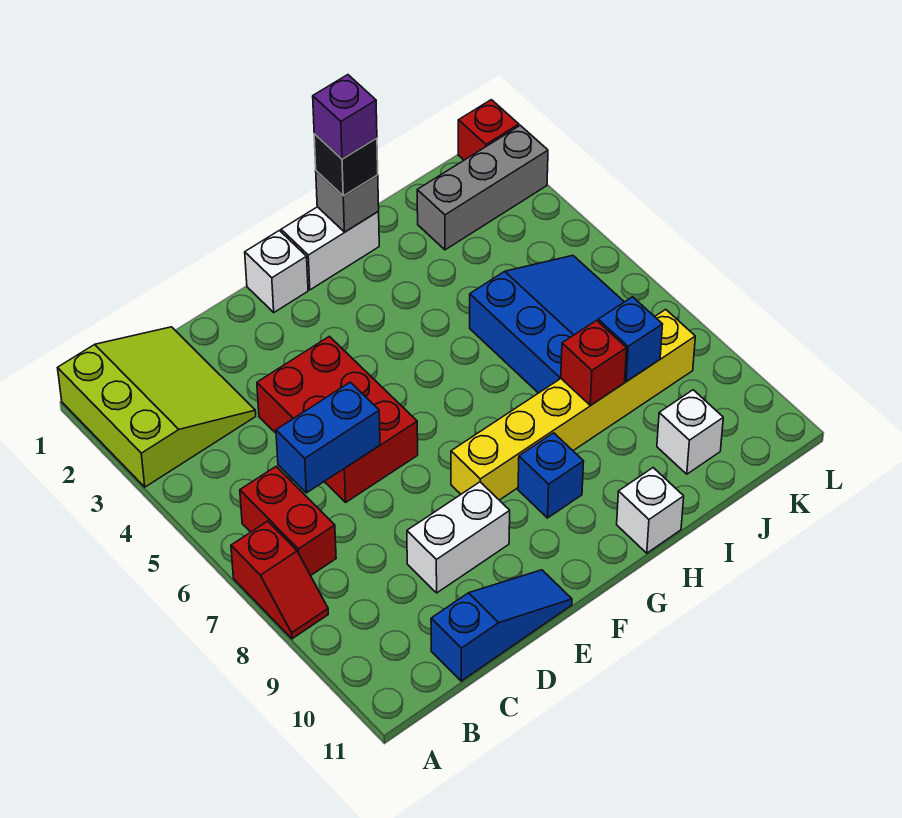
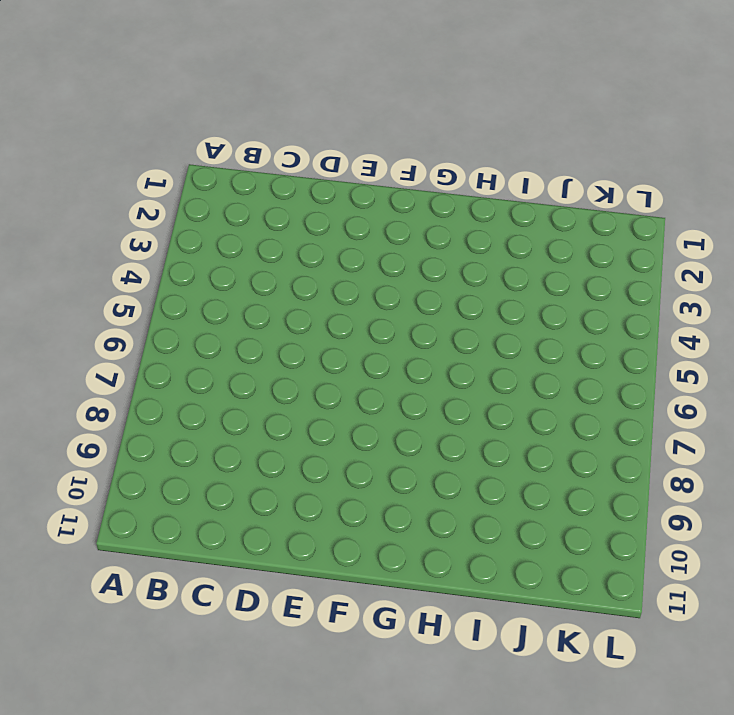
none -> lime slope A1:C3 level 1 top A
none -> red slope A7:A8 level 1 top 7
none -> red brick B6:B7 level 1

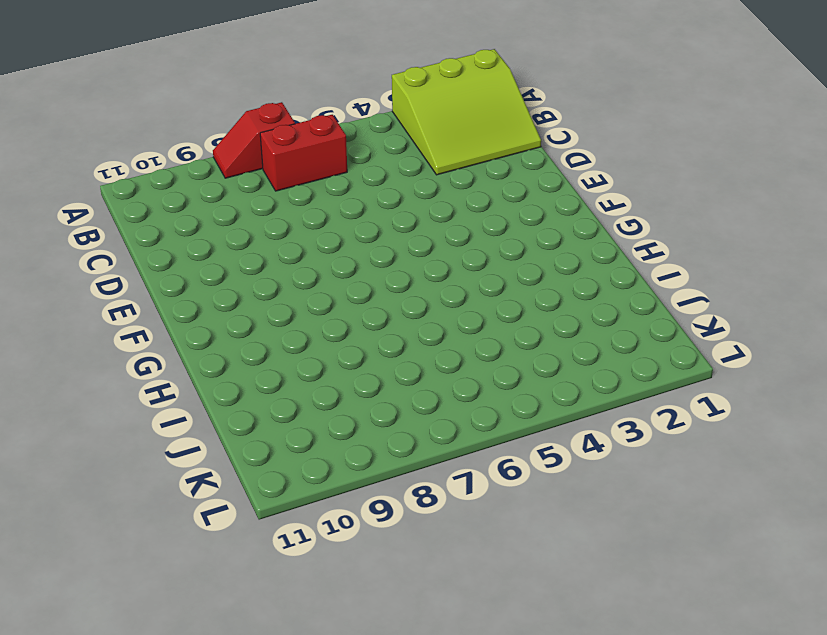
none -> blue slope C11:E11 level 1 top C
none -> red brick D4:E6 level 1
none -> white brick D9:E9 level 1

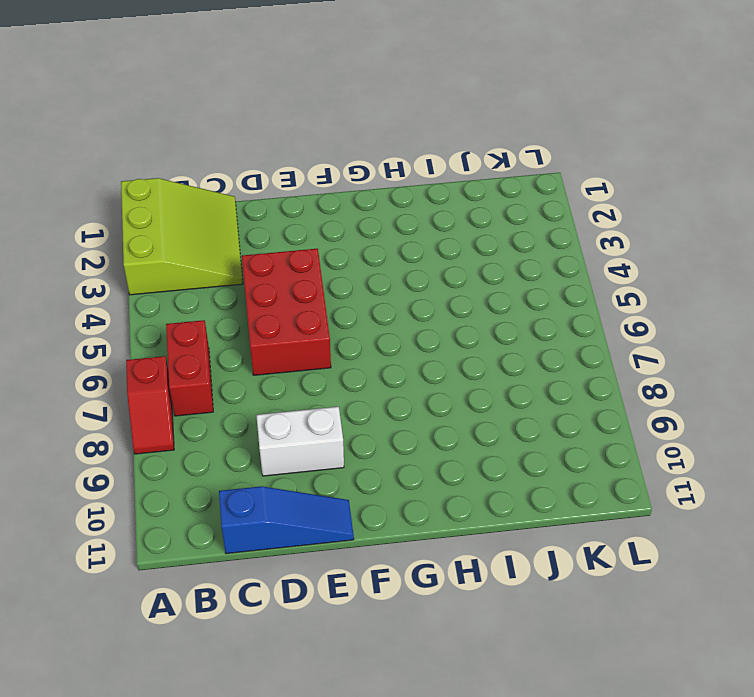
none -> white brick F1 level 1
none -> yellow brick F8:K8 level 1
none -> white brick G1:H1 level 1

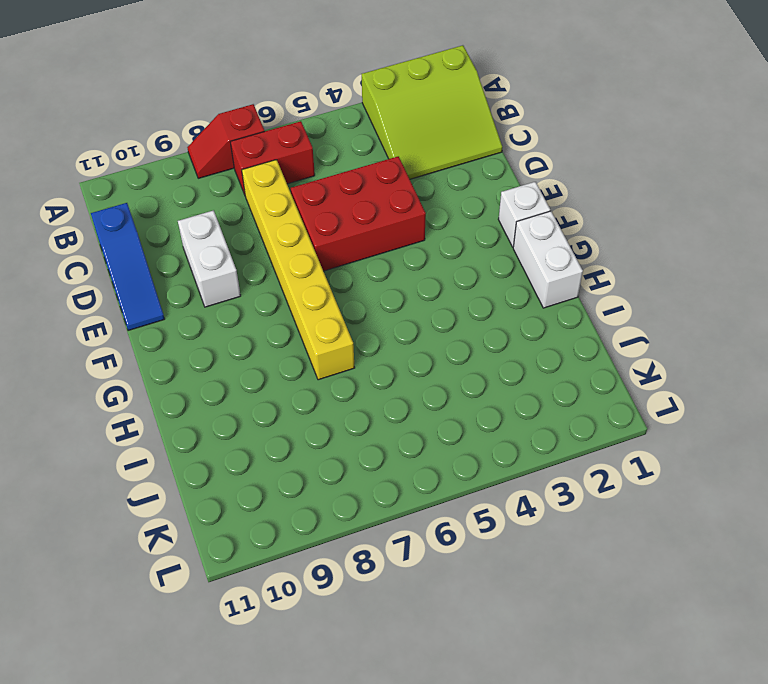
yellow brick C7:H7 level 1 -> yellow brick F8:K8 level 1
none -> blue brick G9 level 1
none -> white brick H11 level 1
none -> blue slope I5:K7 level 1 top I

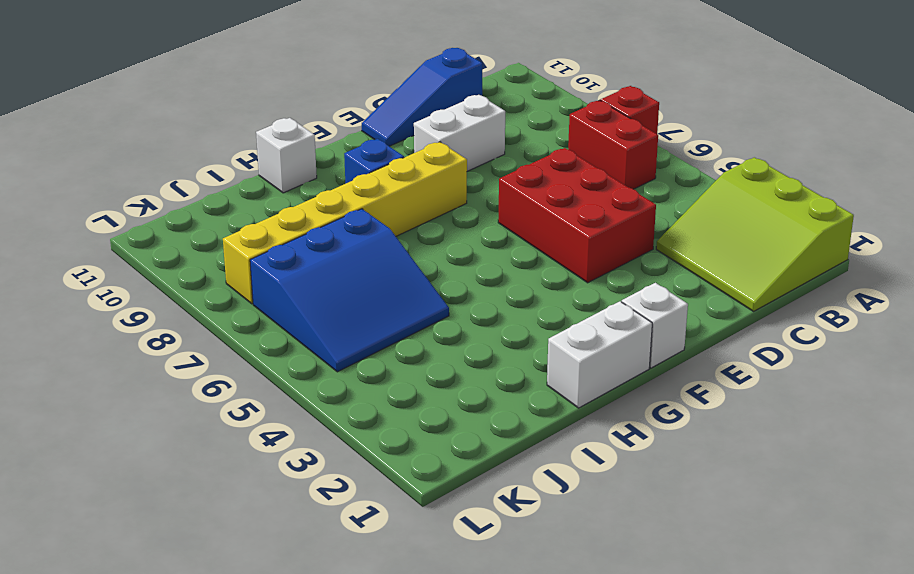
blue slope I5:K7 level 1 top 7 -> blue slope I5:K7 level 1 top I
none -> grey brick J2:L2 level 1
none -> white brick J10 level 1
none -> red brick L1 level 1

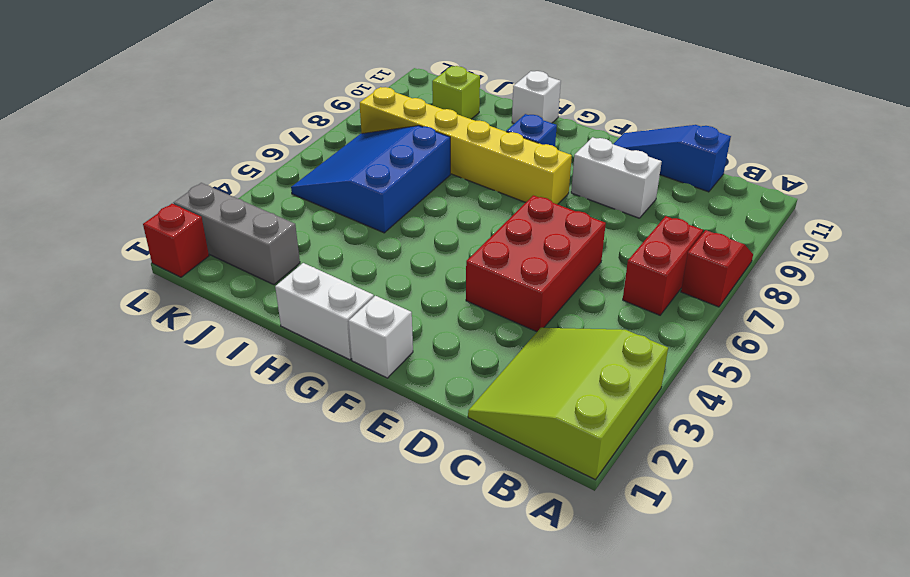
lime brick J10 level 1 -> white brick J10 level 1
none -> blue brick C6:D6 level 2
none -> grey brick H1 level 2
none -> red brick I8 level 2

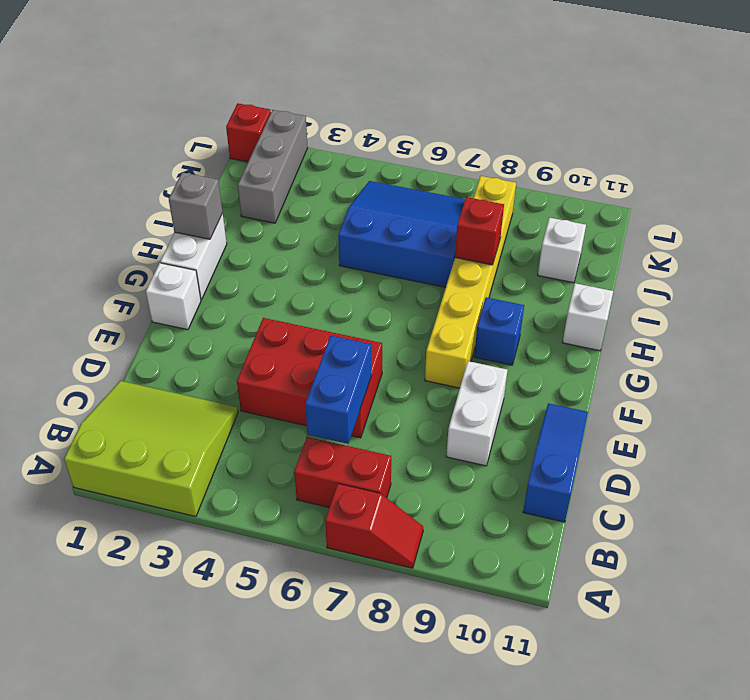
none -> blue brick J8 level 2
none -> black brick H1 level 3
none -> purple brick H1 level 4

